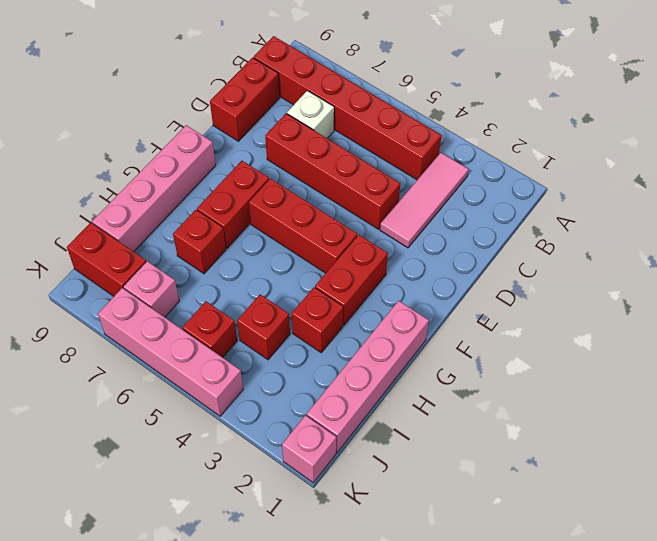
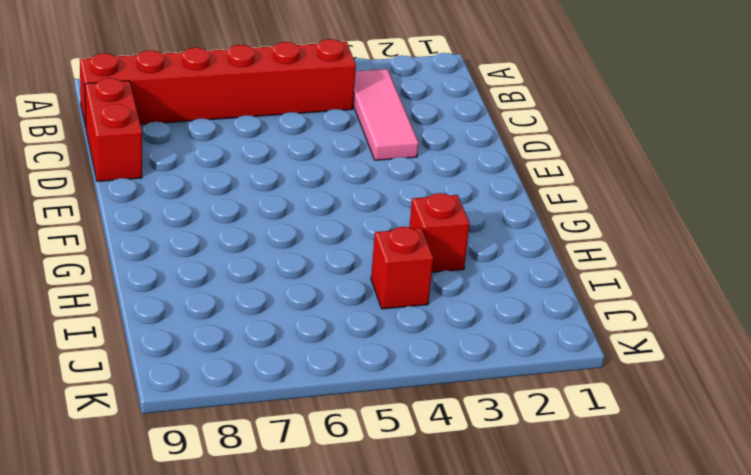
none -> white brick C7 level 1
none -> red brick D4:D7 level 1
none -> red brick F3:G3 level 1

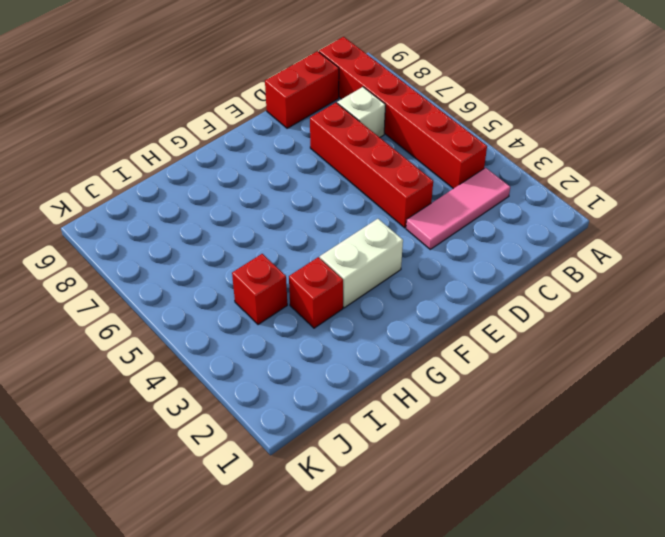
white brick F3:G3 level 1 -> red brick F3:G3 level 1
none -> red brick F4:F6 level 1
none -> red brick F7:G7 level 1
none -> pink brick F9:I9 level 1

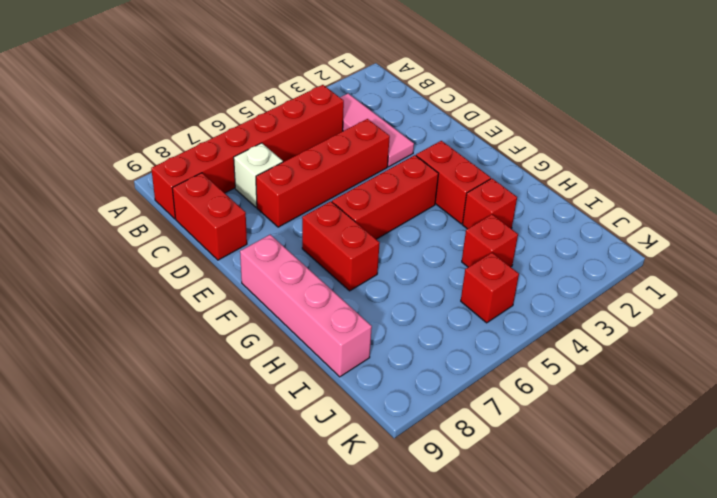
none -> pink brick G1:J1 level 1
none -> red brick H7 level 1
none -> pink brick J7 level 1

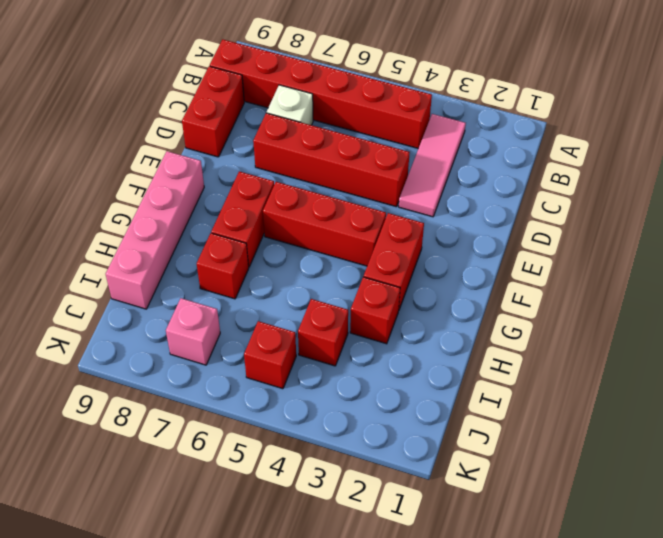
none -> pink brick G1:J1 level 1
none -> red brick J8:J9 level 1
none -> pink brick K1 level 1

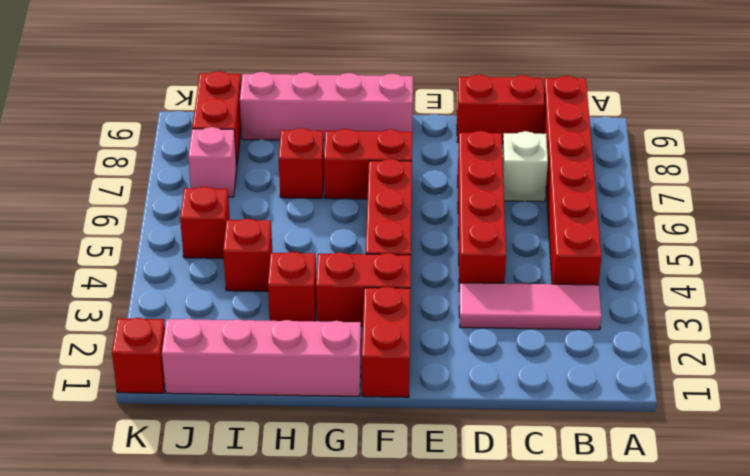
red brick F1:F2 level 1 -> none
red brick K1 level 1 -> pink brick K1 level 1
none -> pink brick K4:K7 level 1

